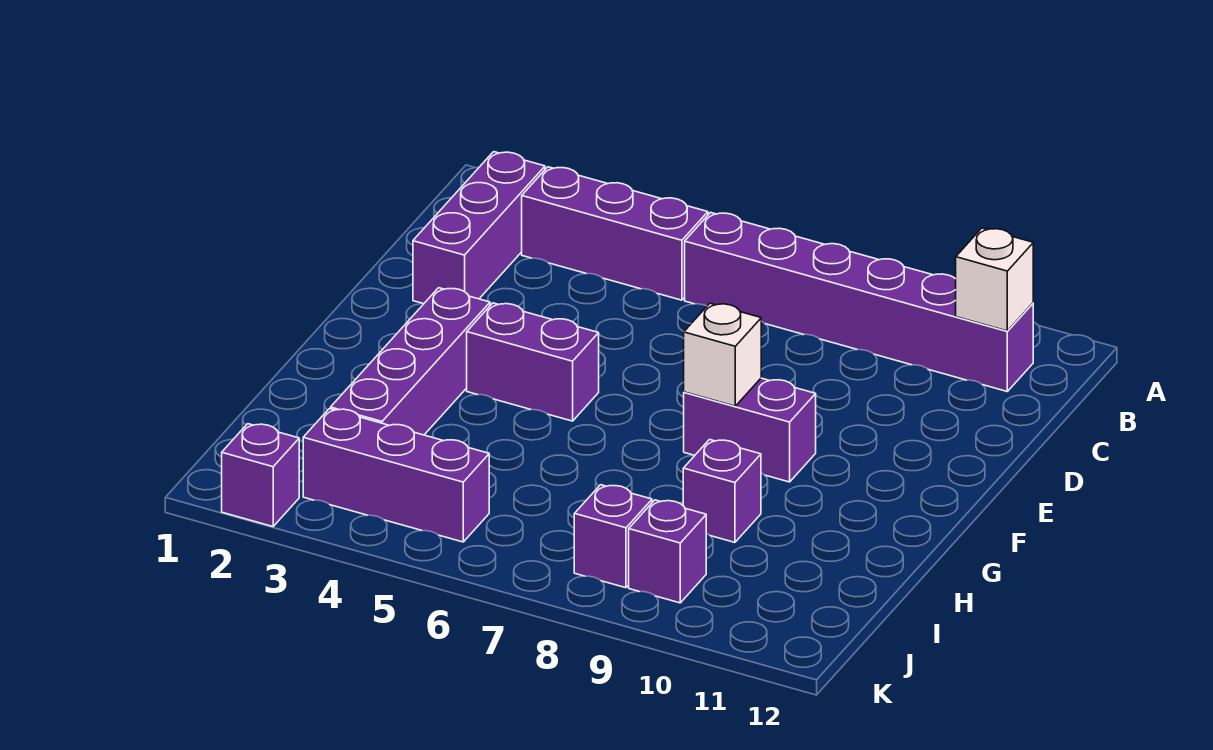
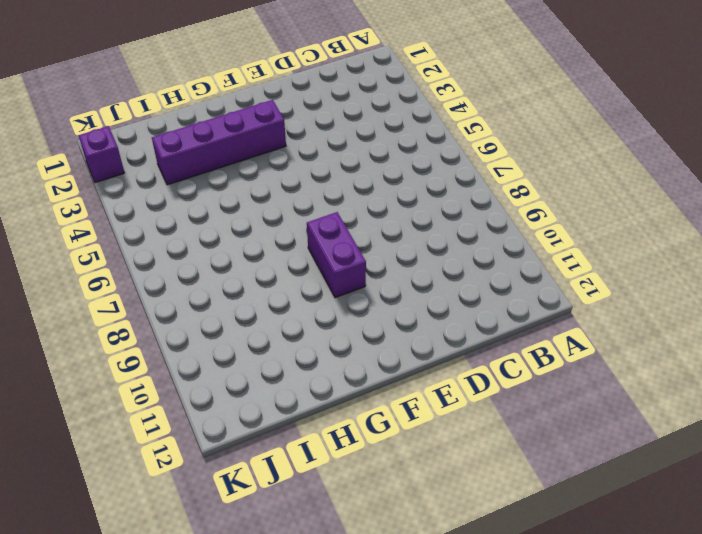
none -> purple brick B2:D2 level 1
none -> purple brick B3:B5 level 1
none -> purple brick B6:B11 level 1

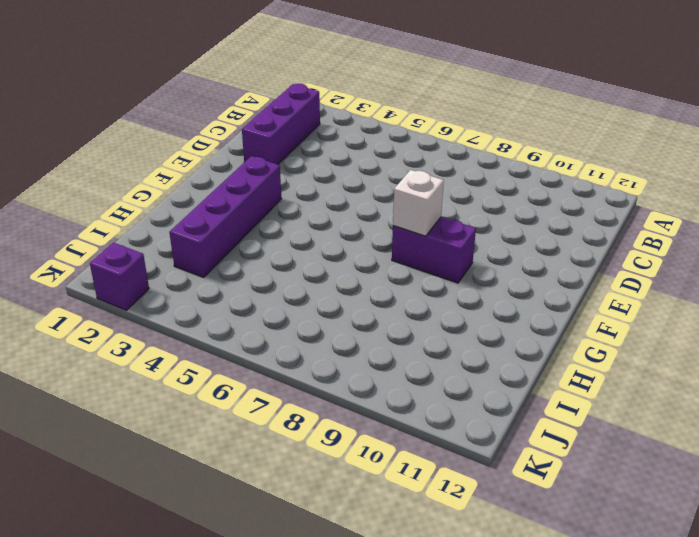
none -> purple brick B3:B5 level 1
none -> purple brick B6:B11 level 1
none -> purple brick F4:F5 level 1

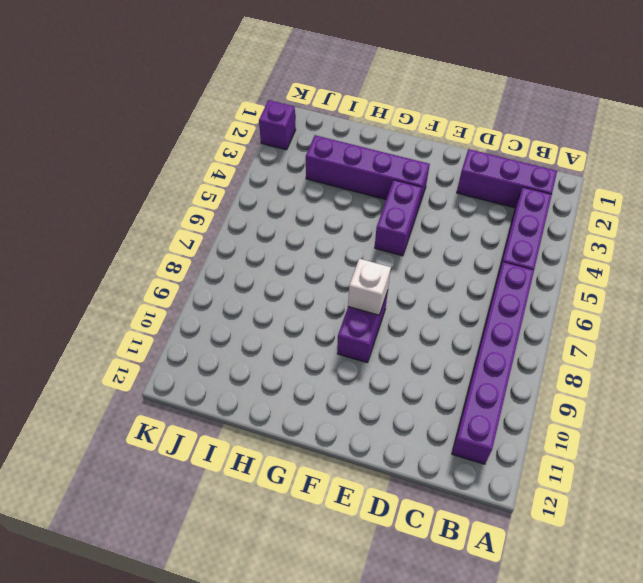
none -> purple brick H9 level 1
none -> purple brick J3:J5 level 1
none -> purple brick J8 level 1

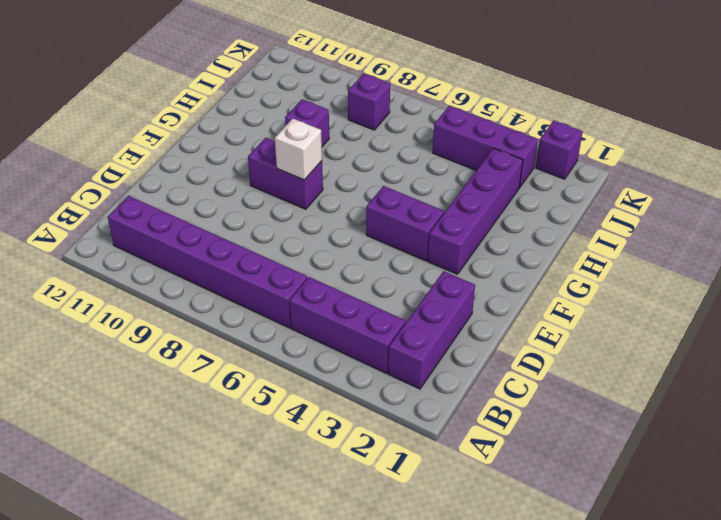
none -> purple brick J9 level 1
none -> white brick B11 level 2

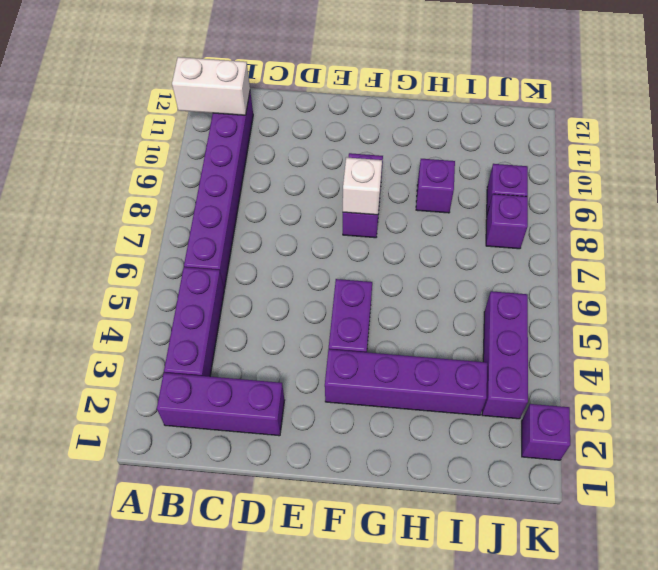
white brick A11:B11 level 2 -> white brick B11 level 2

